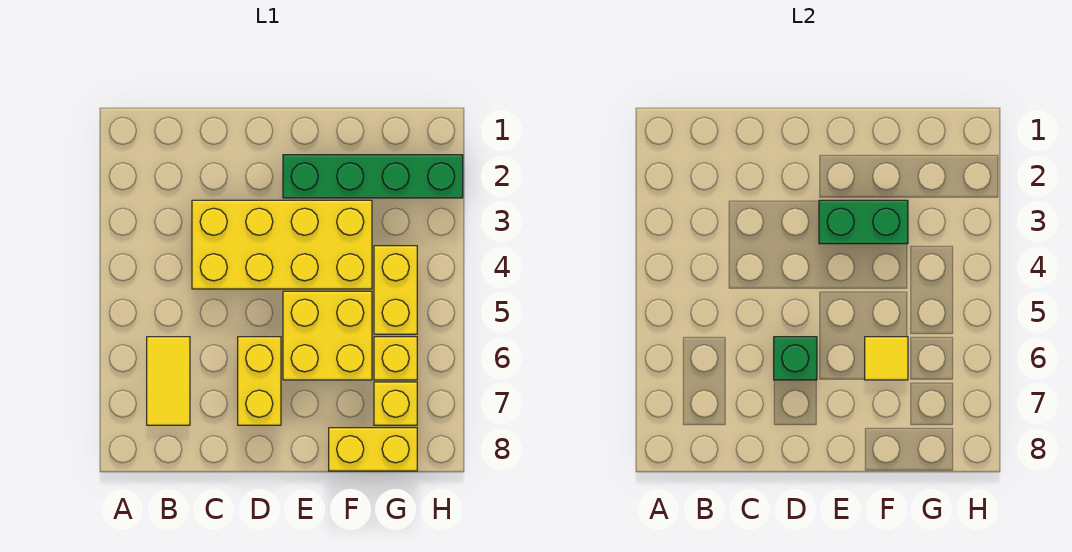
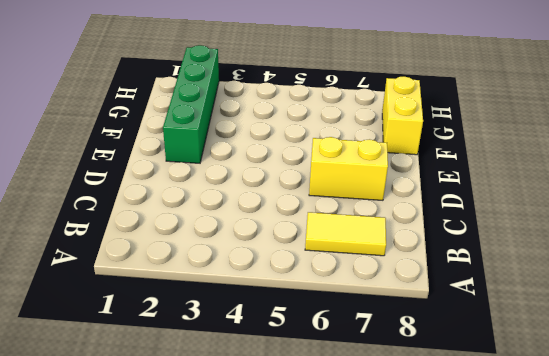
none -> yellow brick C3:F4 level 1
none -> yellow brick E5:F6 level 1
none -> yellow brick G4:G5 level 1

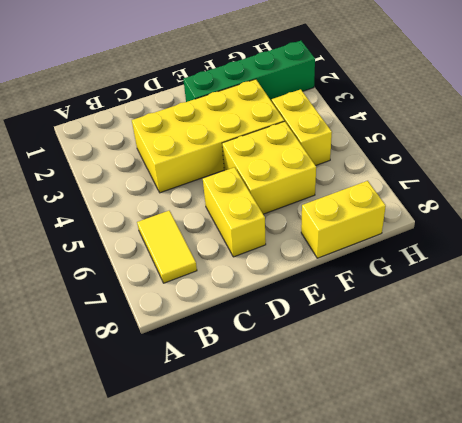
none -> yellow brick G6 level 1
none -> yellow brick G7 level 1
none -> green brick D6 level 2

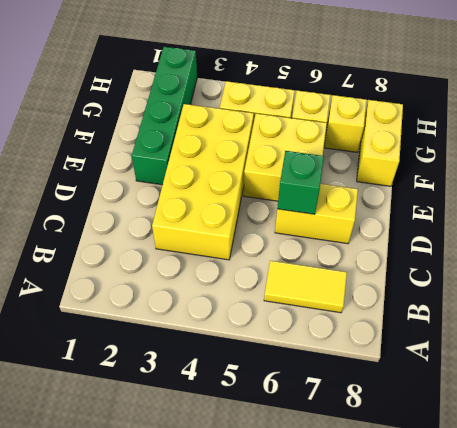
none -> green brick E3:F3 level 2
none -> yellow tile F6 level 2

